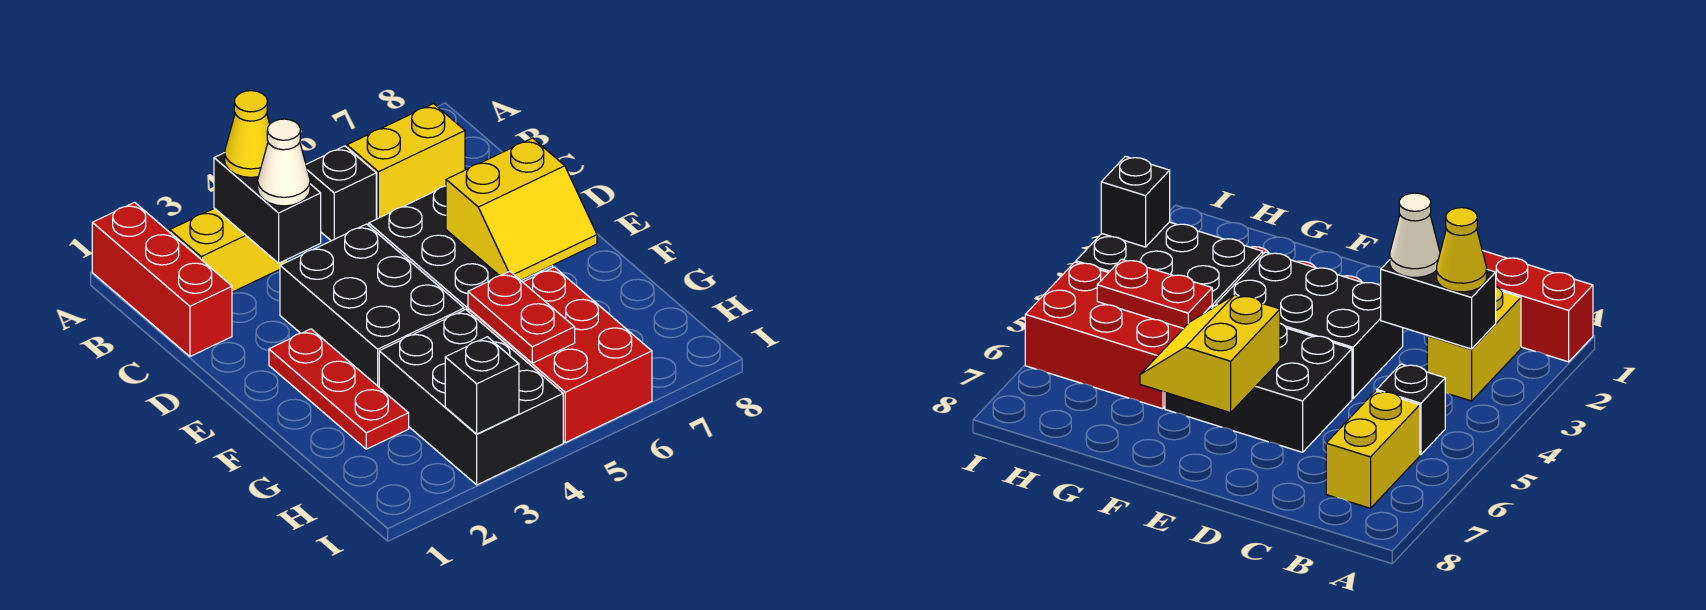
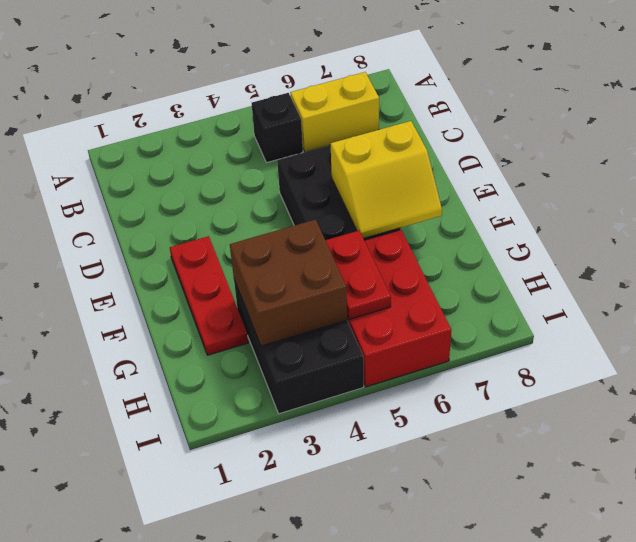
brown brick G3:H4 level 2 -> none
none -> red brick A1:C1 level 1
none -> yellow brick B2:B3 level 1
none -> black brick D3:F4 level 1

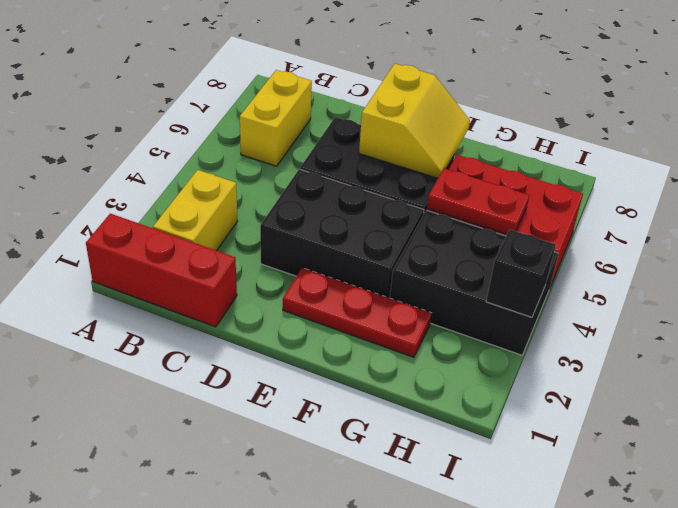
none -> black brick B5 level 1
none -> black brick B3:C3 level 2
none -> yellow cone B3 level 3

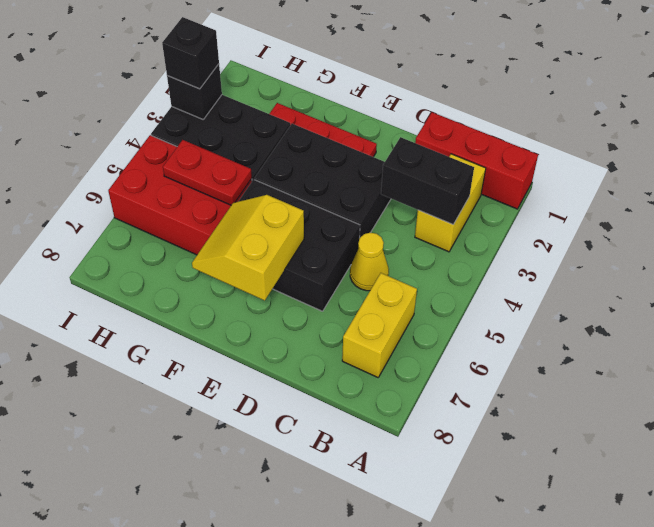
yellow cone C5 level 1 -> yellow cone B3 level 3
black brick I3 level 3 -> black brick B5 level 1
none -> white cone C3 level 3

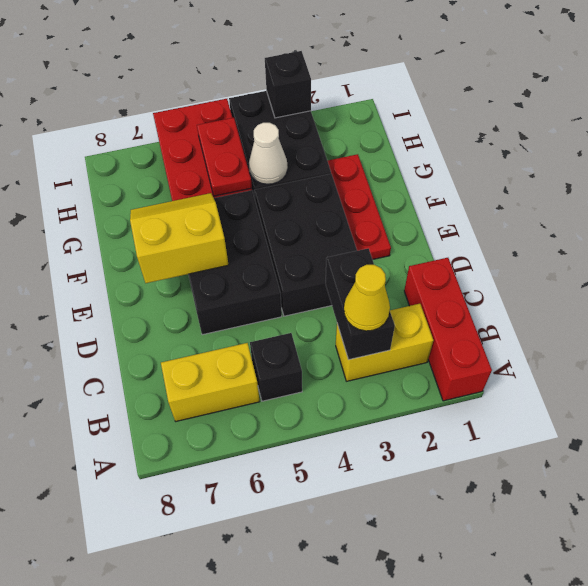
white cone G4 level 2 -> white cone C3 level 3

